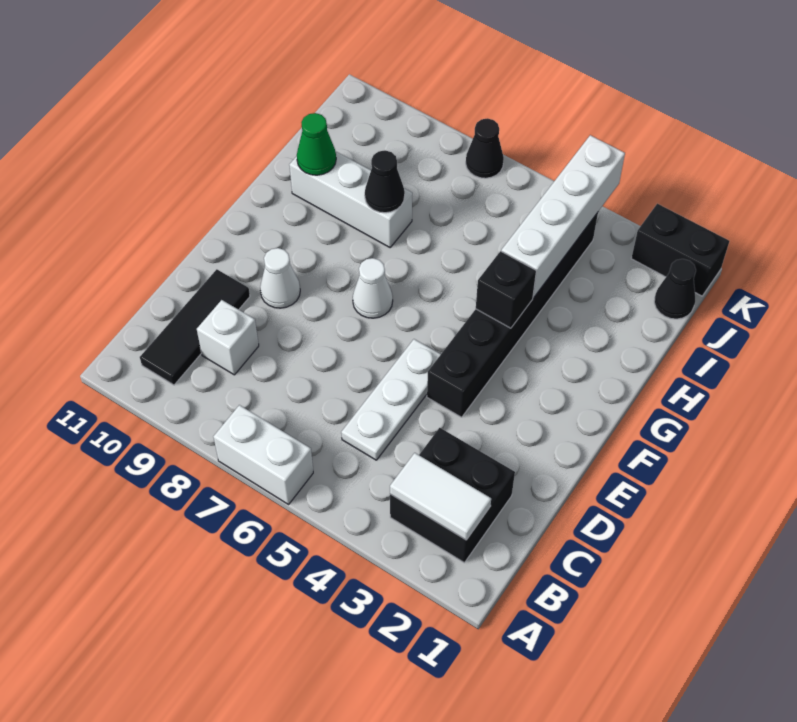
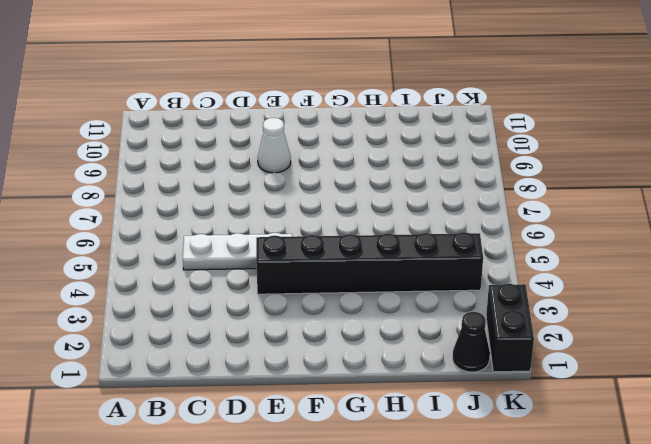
none -> white brick A6:A7 level 1
none -> black brick B2:C3 level 1
none -> black tile B10:D10 level 1

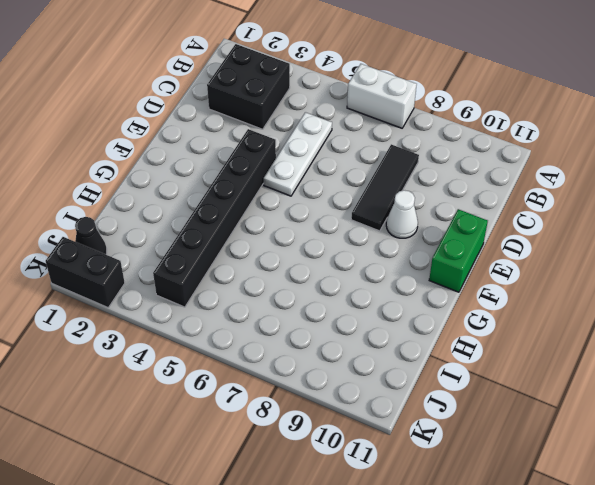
black tile C8:E8 level 1 -> black tile B10:D10 level 1
green brick E11:F11 level 1 -> none
none -> white brick C9 level 1
none -> white cone F7 level 1
none -> white brick H8:H10 level 1

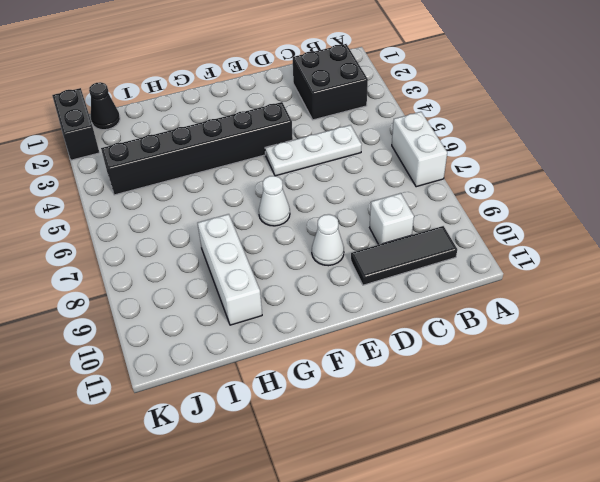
none -> black cone K7 level 1
none -> white tile B2:B3 level 2
none -> black brick G4 level 2

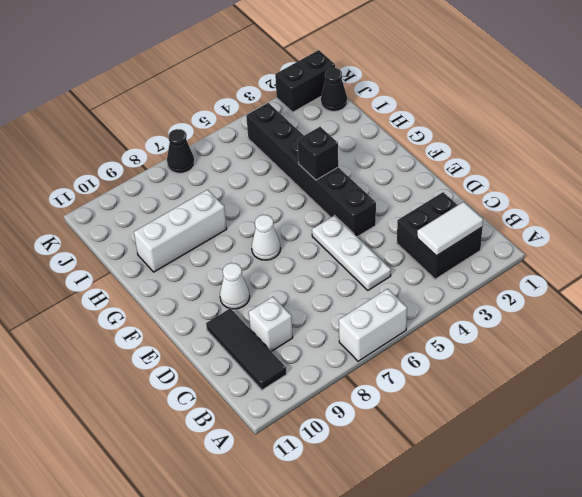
none -> white brick H4:K4 level 2
none -> black cone H8 level 2
none -> green cone H10 level 2

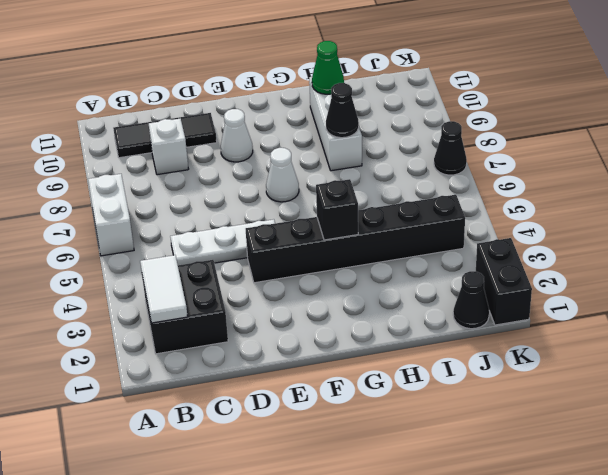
none -> white brick H4:K4 level 2

